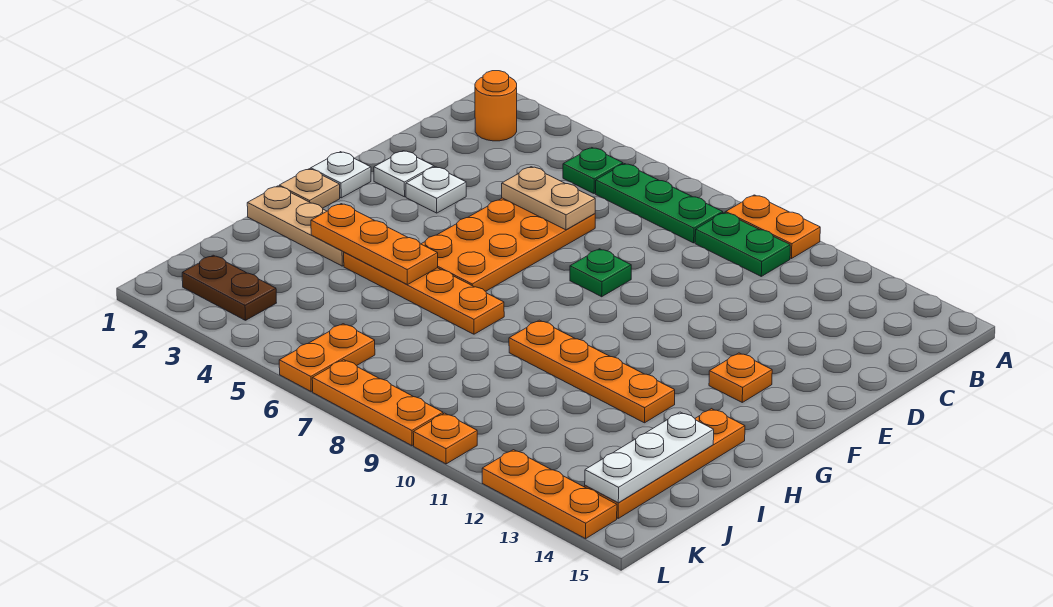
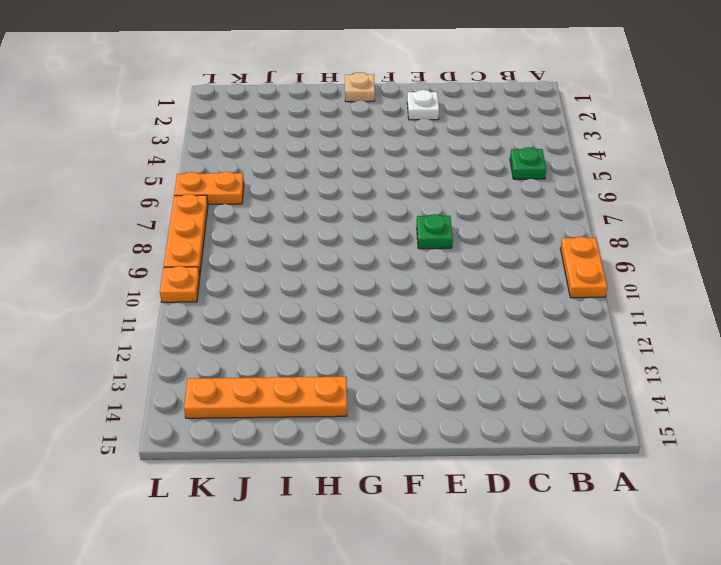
none -> orange round brick B2 level 1
none -> green plate B6:B8 level 1
none -> green plate B9:B10 level 1

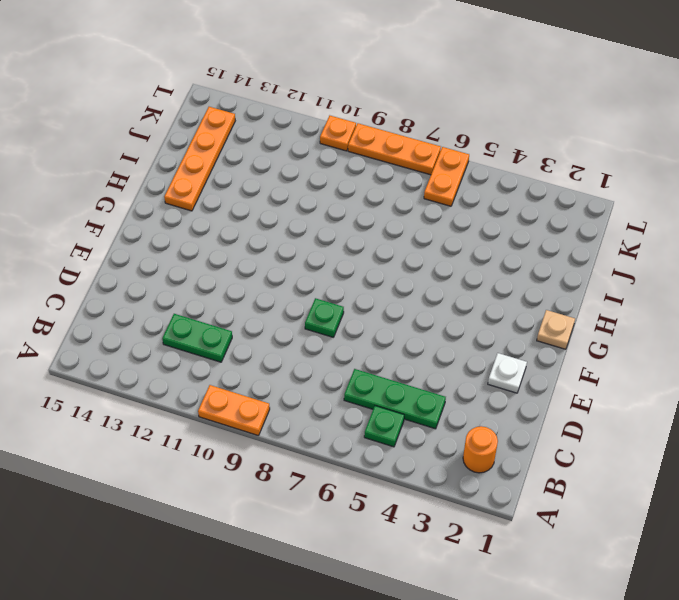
green plate C4:C6 level 1 -> green plate B6:B8 level 1
green plate C11:C12 level 1 -> green plate B9:B10 level 1
none -> orange plate D5:G6 level 1
none -> white plate E3 level 1
none -> white plate F1 level 1

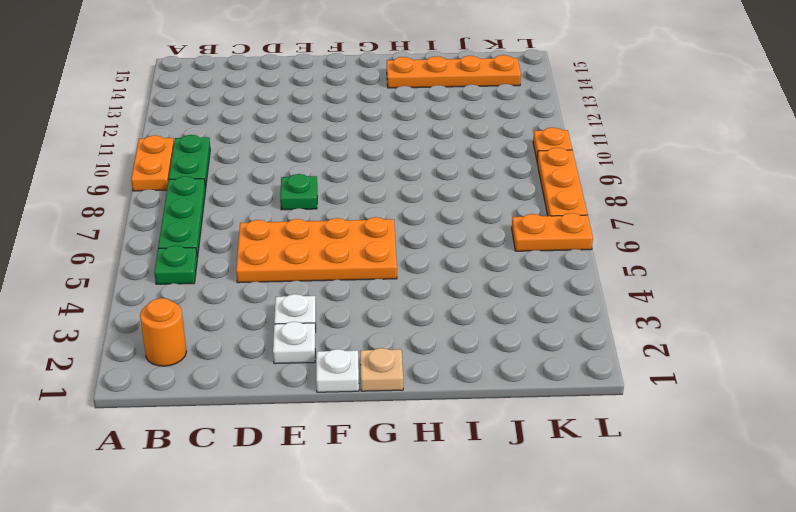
none -> orange plate F13 level 1
none -> tan plate H1:H3 level 1
none -> orange plate H4:H7 level 1

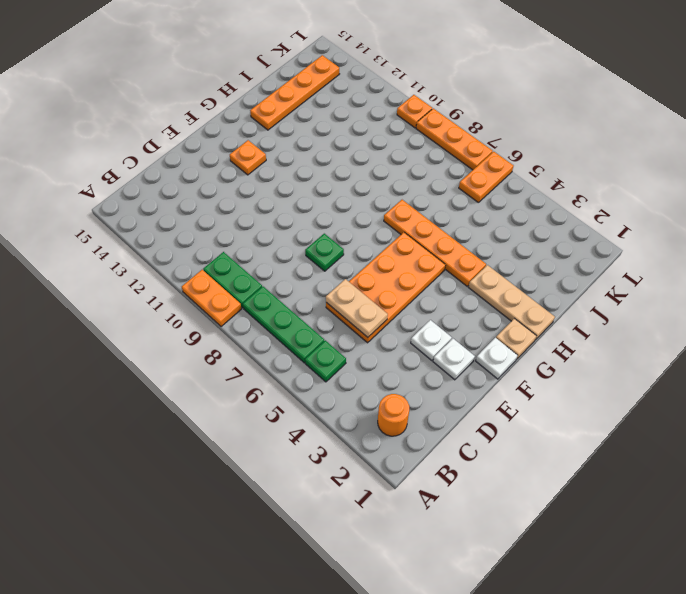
none -> orange plate H9:H12 level 1
none -> brown plate K2:K3 level 1
none -> orange plate L12:L14 level 1

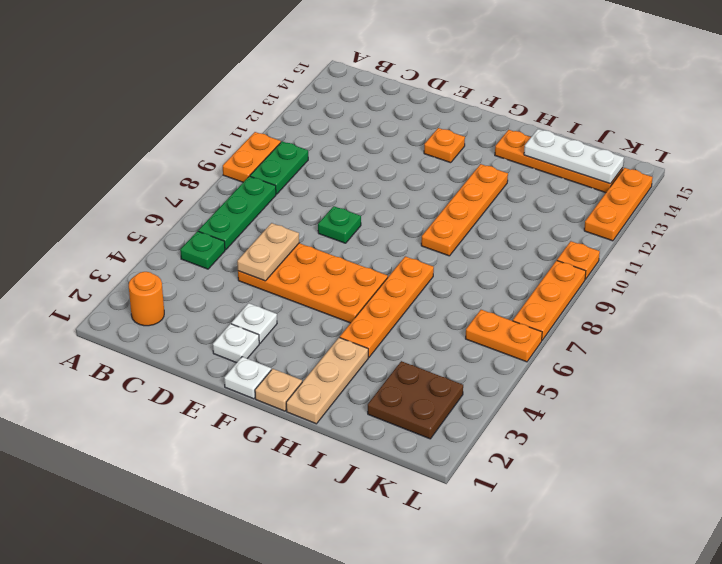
brown plate J2:K3 level 1 -> brown plate K2:K3 level 1
none -> orange plate H3:H5 level 2

